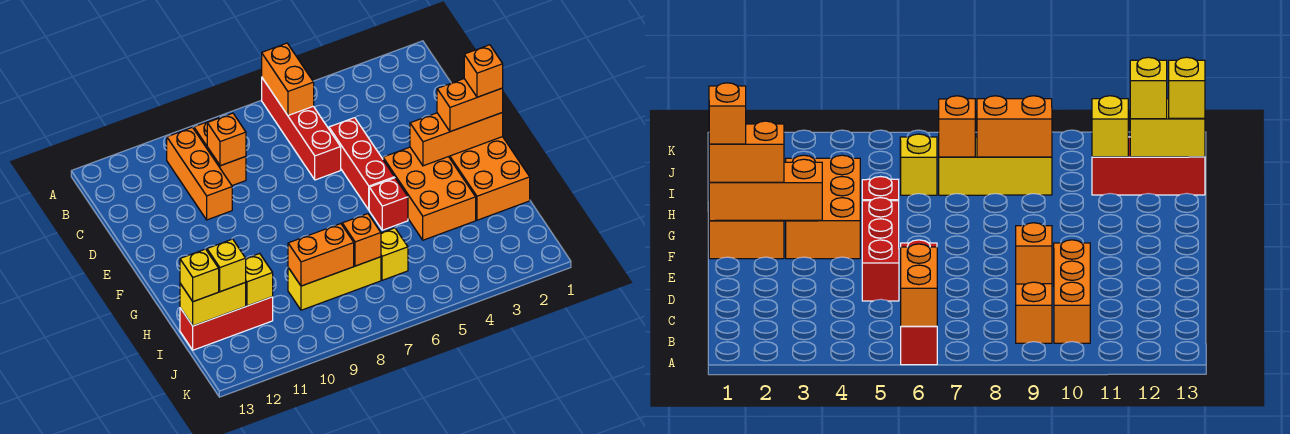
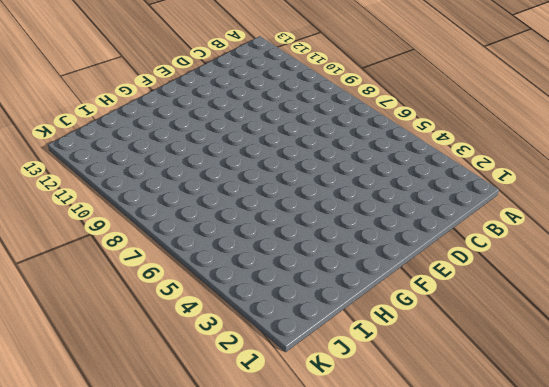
none -> red brick A6:D6 level 1
none -> orange brick B9:C9 level 1
none -> orange brick B10:D10 level 1

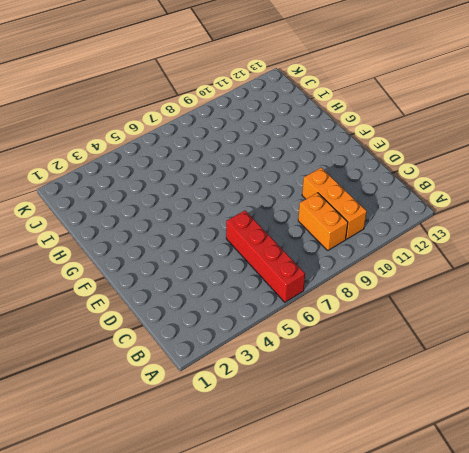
none -> red brick D5:F5 level 1
none -> orange brick F1:H2 level 1
none -> orange brick F3:H4 level 1

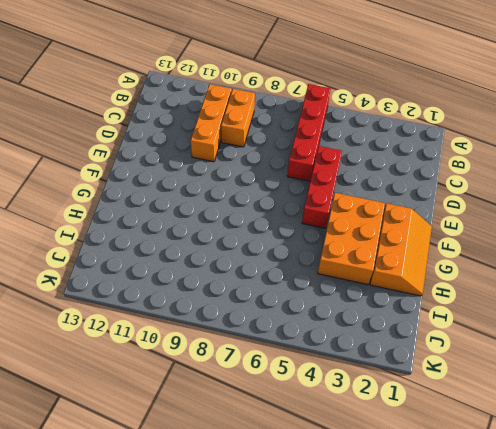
orange slope F1:H2 level 1 top 2 -> orange brick F1:H2 level 1
none -> red brick G5 level 1
none -> yellow brick I6 level 1
none -> yellow brick I7:I9 level 1

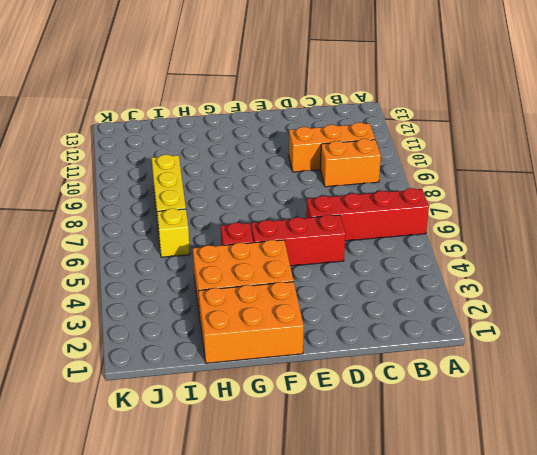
none -> red brick I11:I13 level 1
none -> orange brick A6:B6 level 2
none -> orange brick C9 level 2

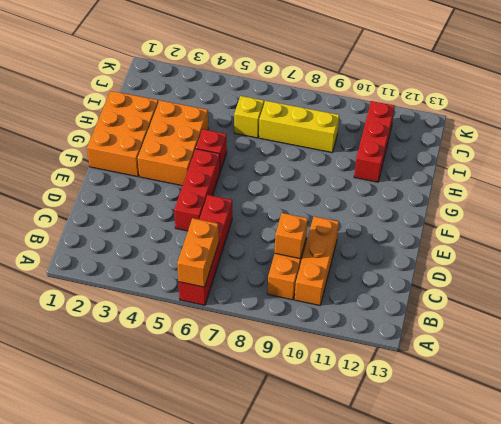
red brick H11:J11 level 1 -> red brick I11:I13 level 1
none -> orange brick F1:F3 level 2
none -> orange brick I7 level 2
none -> orange brick I8:I9 level 2

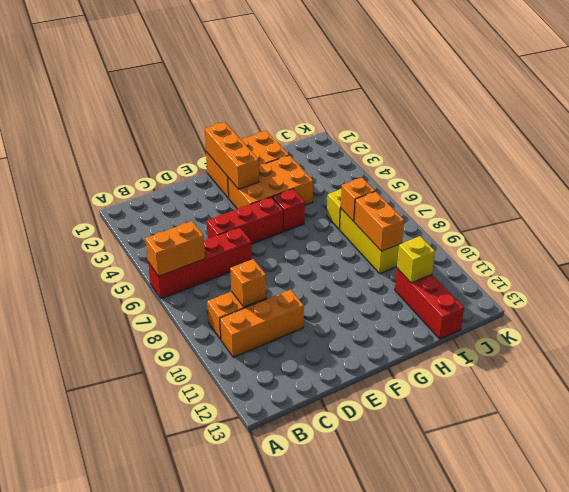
none -> yellow brick I12:I13 level 2
none -> orange brick F1:F2 level 3
none -> yellow brick I12 level 3

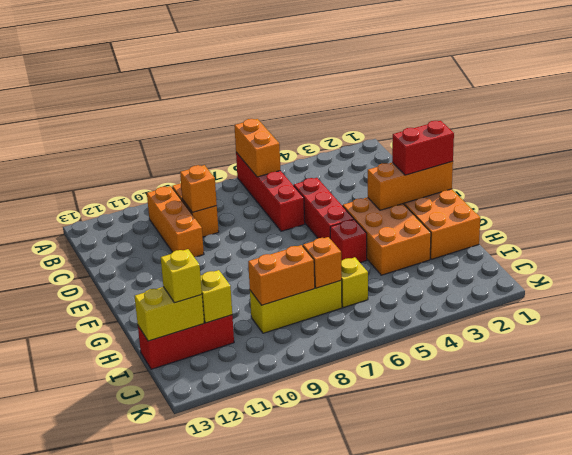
red brick F1:F2 level 3 -> orange brick F1:F2 level 3
none -> yellow brick I13 level 3
none -> orange brick F1 level 4

